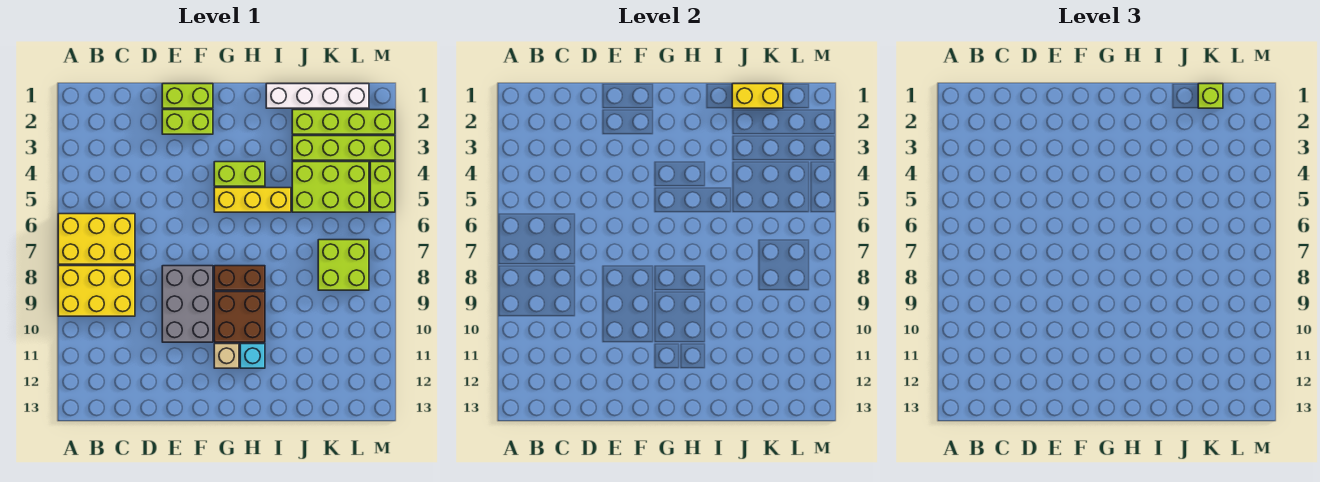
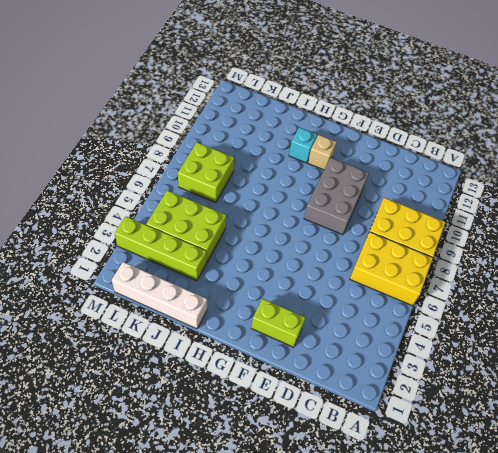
none -> lime brick E1:F1 level 1
none -> lime brick G4:H4 level 1
none -> yellow brick G5:I5 level 1

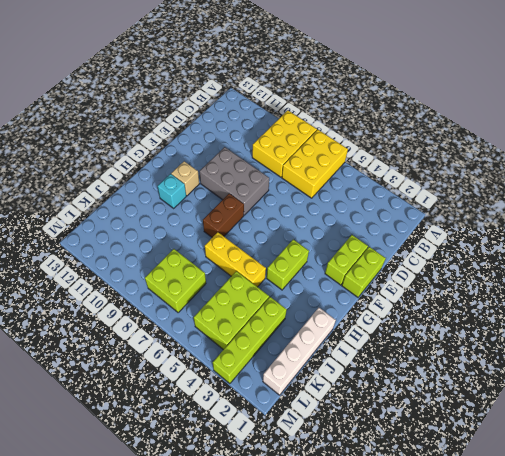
yellow brick I5:I7 level 1 -> yellow brick G5:I5 level 1
none -> brown brick G9:H10 level 1
none -> lime brick J2:M2 level 1
none -> lime brick M4:M5 level 1

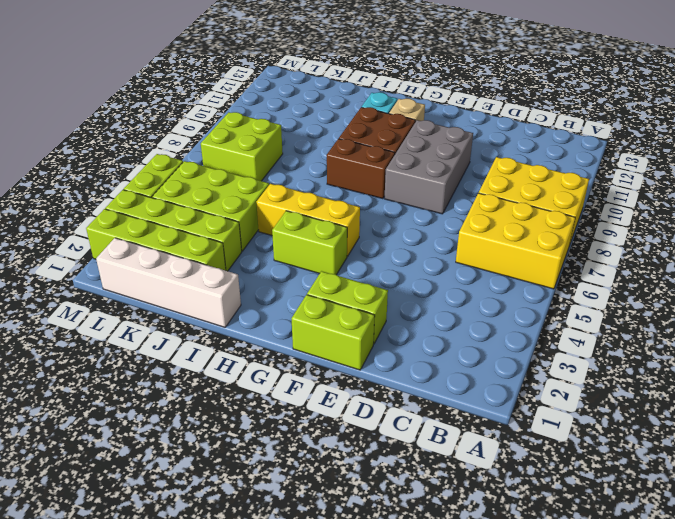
none -> yellow brick J1:K1 level 2
none -> lime brick K1 level 3

